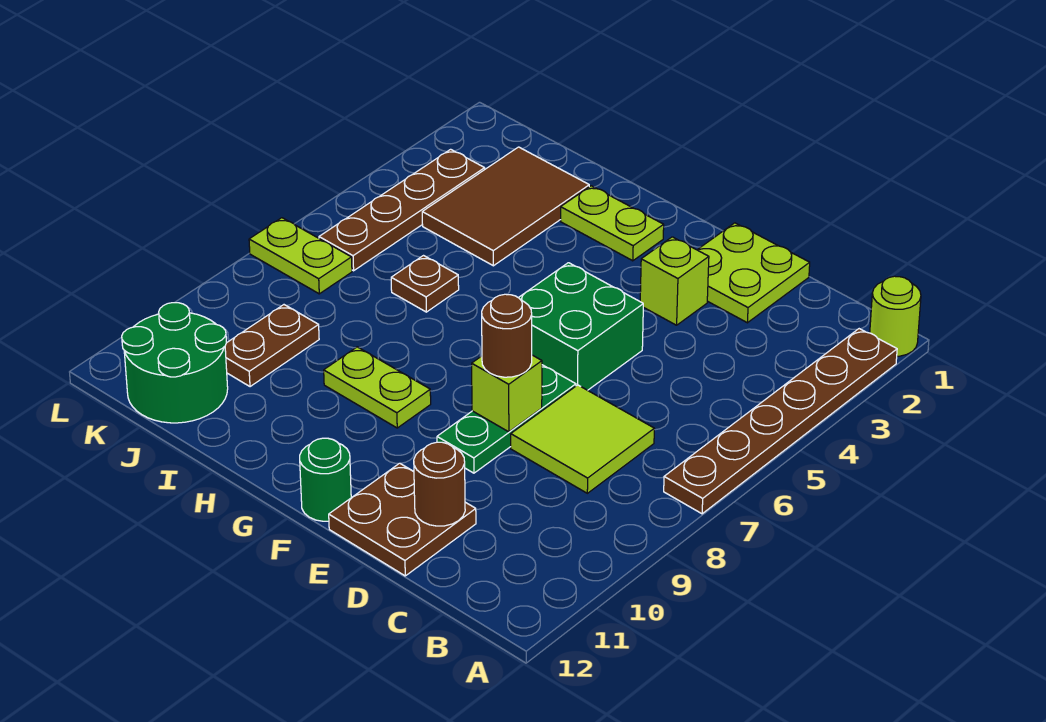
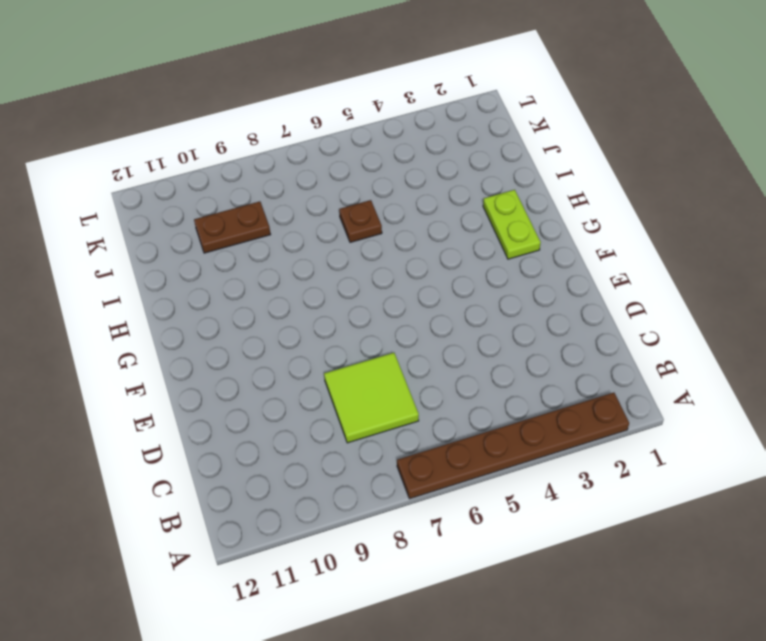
none -> lime round brick A1 level 1
none -> lime plate D1:E2 level 1
none -> brown plate D11:E12 level 1

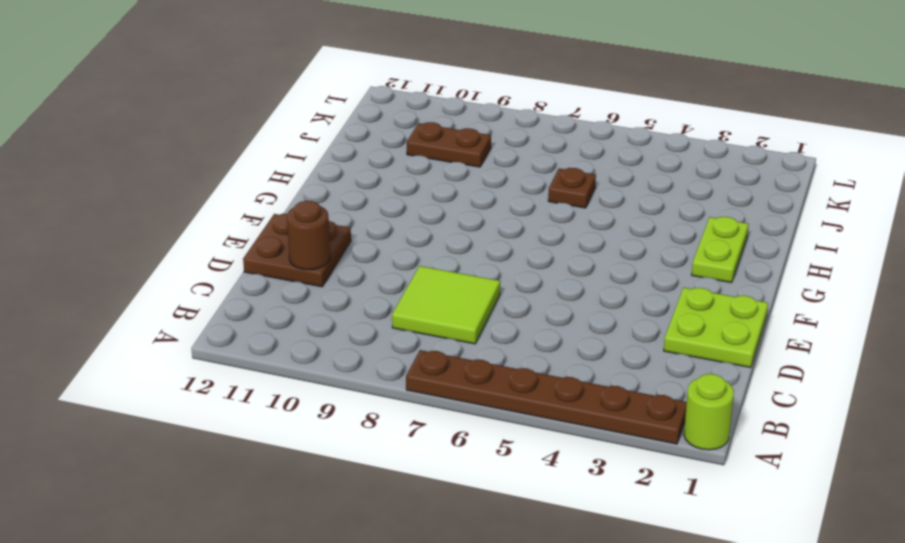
none -> lime brick E3 level 1
none -> green brick E5:F6 level 1
none -> green plate E7:E9 level 1

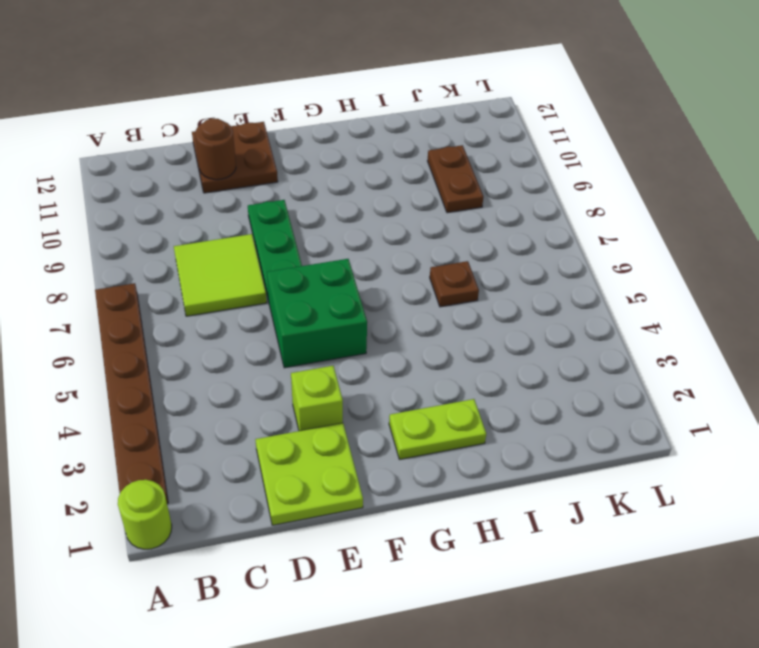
none -> green round brick F12 level 1
none -> lime plate G9:H9 level 1
none -> brown tile I2:J4 level 1

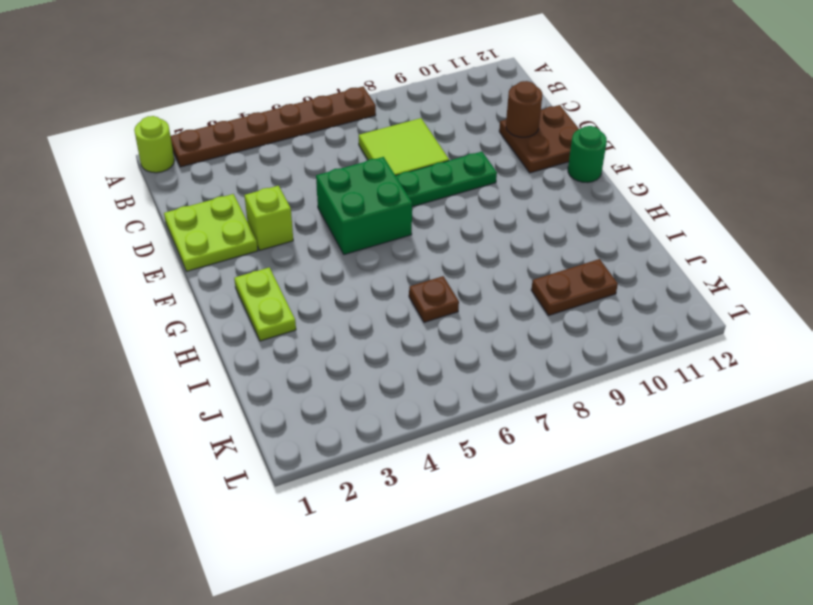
none -> lime plate G9:H9 level 1
none -> brown tile I2:J4 level 1
none -> green round brick J11:K12 level 1

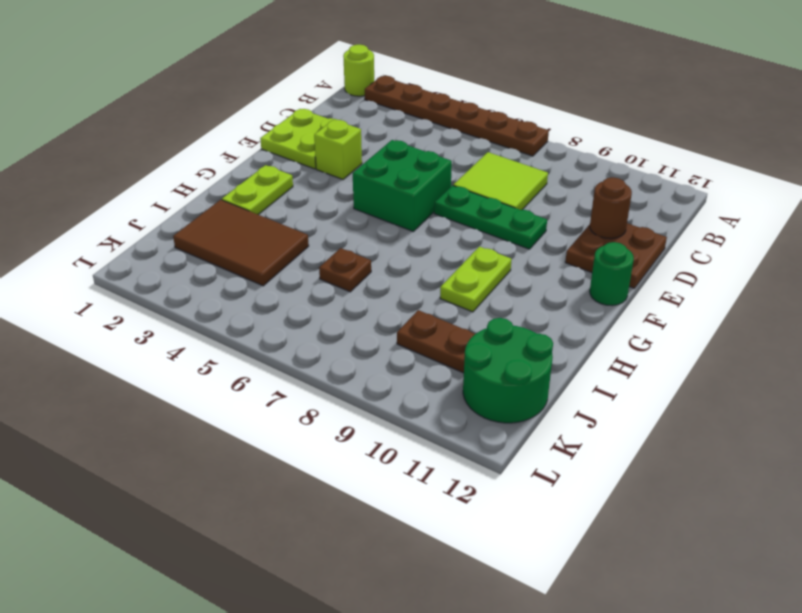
none -> brown plate K3:K6 level 1
none -> lime plate K7:L7 level 1
none -> lime brick E8 level 2

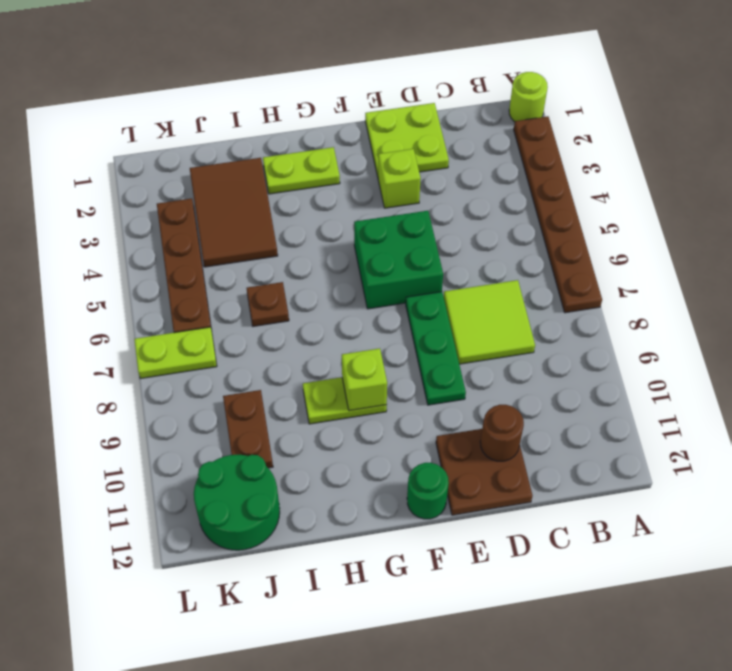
lime brick G9 level 2 -> lime brick E8 level 2
none -> brown round brick E8 level 3

